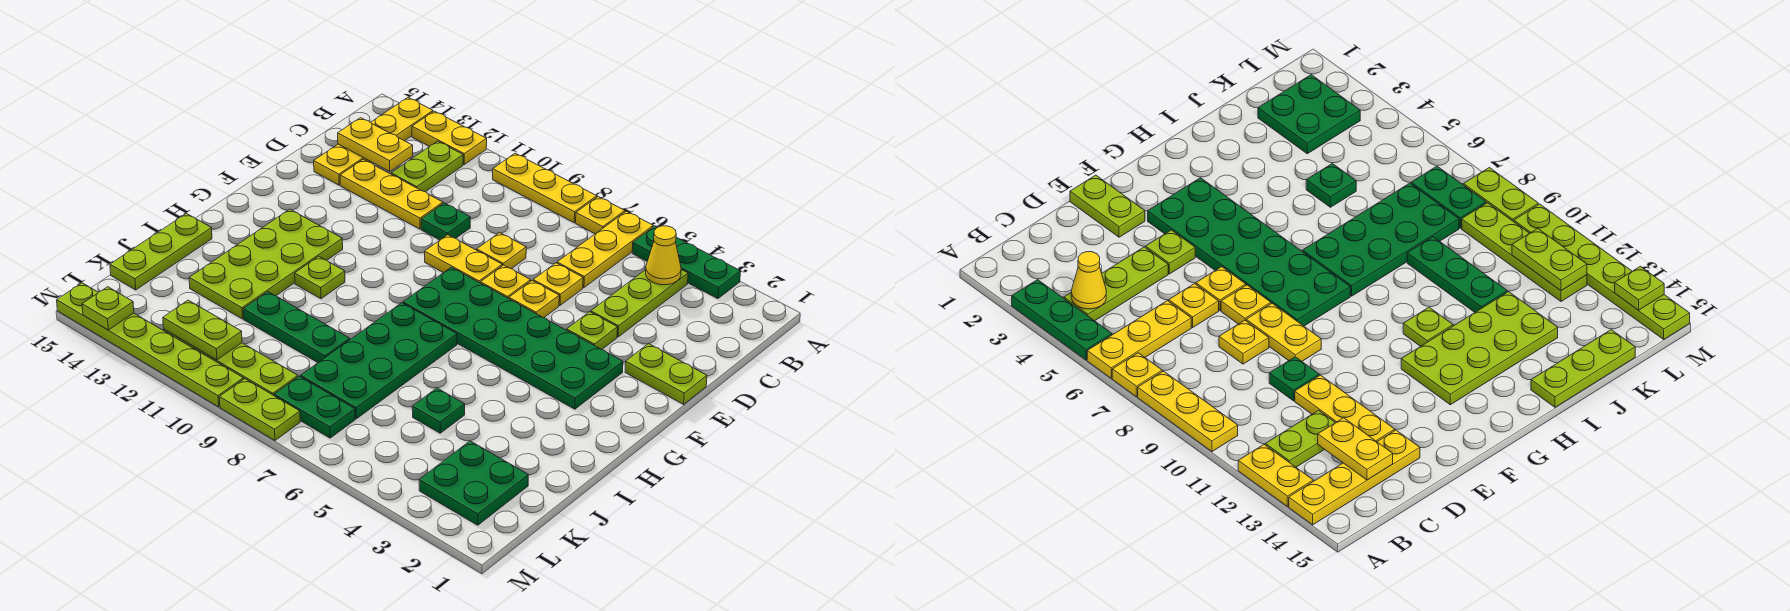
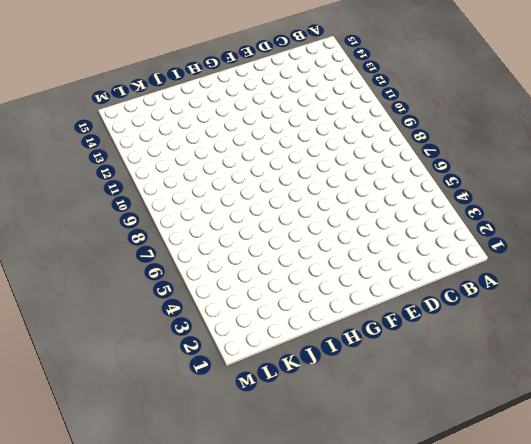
none -> green plate A3:A5 level 1
none -> yellow plate A6:C6 level 1
none -> yellow plate A7 level 1
none -> yellow plate A8:A10 level 1

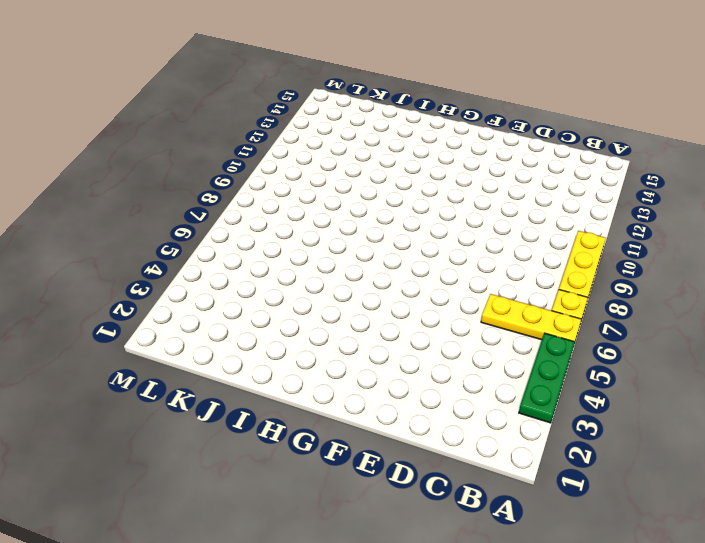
none -> yellow plate A12:A13 level 1
none -> yellow plate A14:D14 level 1
none -> lime plate B4:D4 level 1
none -> lime plate B12:C12 level 1

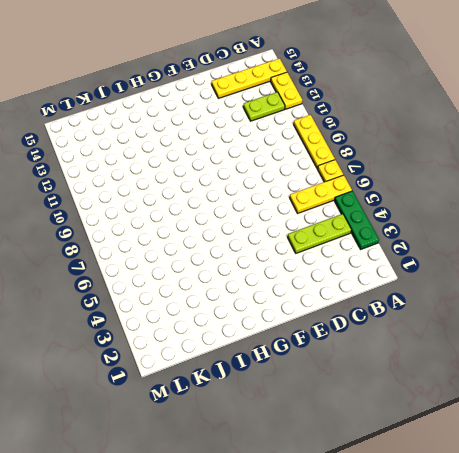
none -> yellow plate D6 level 1
none -> yellow plate D8 level 1
none -> green plate D10 level 1
none -> yellow plate D11:D13 level 1

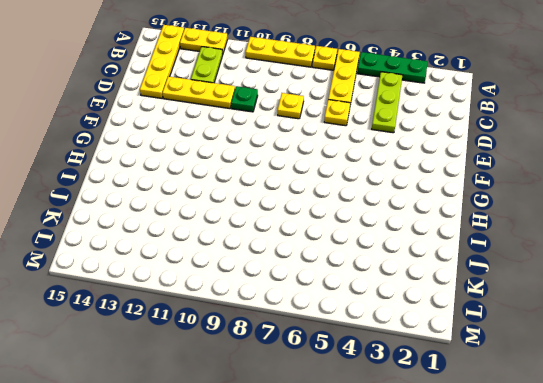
none -> lime plate E1:E2 level 1
none -> lime plate E4 level 1
none -> yellow plate E6 level 1
none -> yellow plate E7 level 1

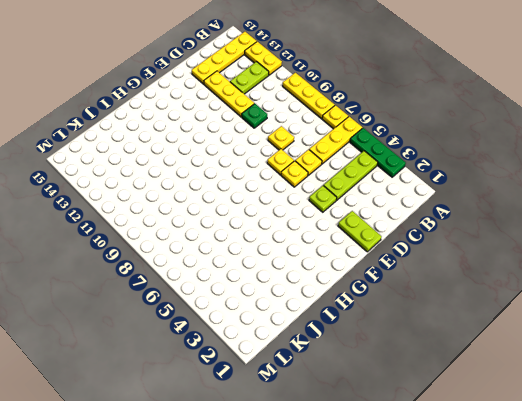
none -> yellow plate E8:E9 level 1
none -> green plate F3:G8 level 1
none -> lime plate G12:J13 level 1
none -> green plate H7:K8 level 1

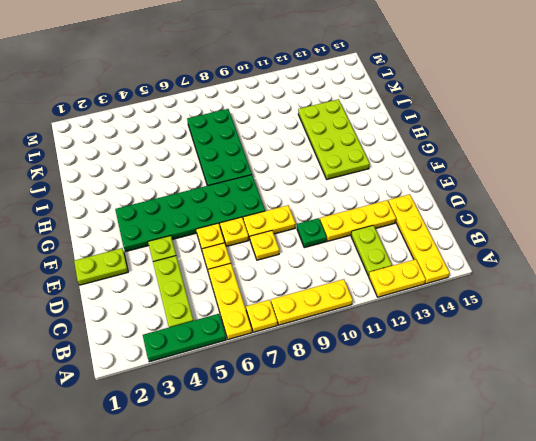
none -> lime plate H11 level 1
none -> lime plate I15:K15 level 1
none -> green plate J5 level 1
none -> green plate J9:J11 level 1

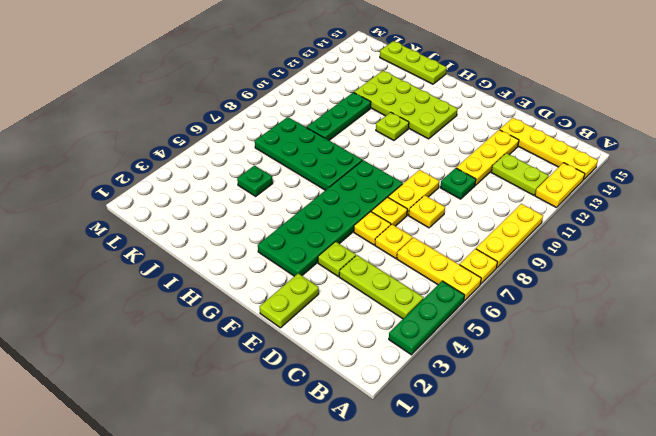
none -> green plate K2:L3 level 1
none -> green plate L7:L8 level 1
none -> lime plate L9:L12 level 1
none -> lime plate M8:M9 level 1

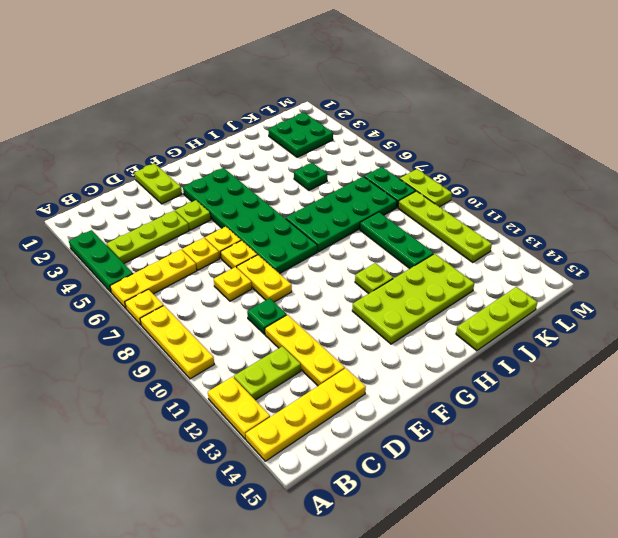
none -> lime plate M10:M15 level 1
none -> yellow cone B4 level 2
none -> yellow plate C13:C14 level 2
none -> lime plate L11:L12 level 2

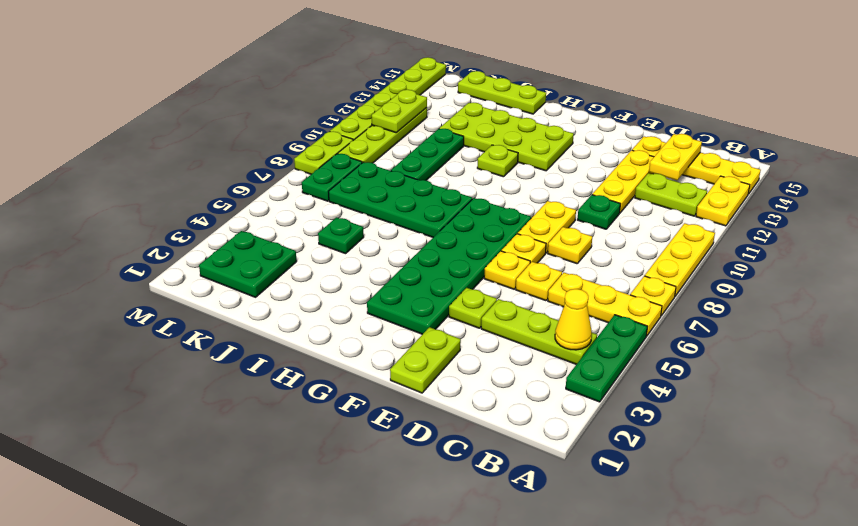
none -> lime plate M14 level 2

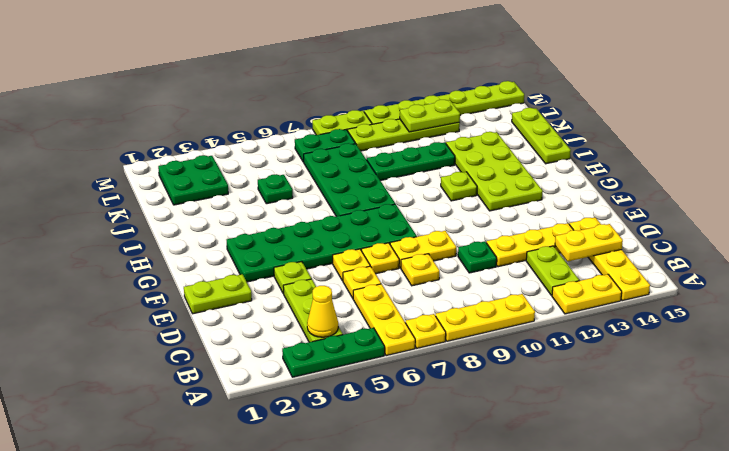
none -> lime plate M14 level 2

